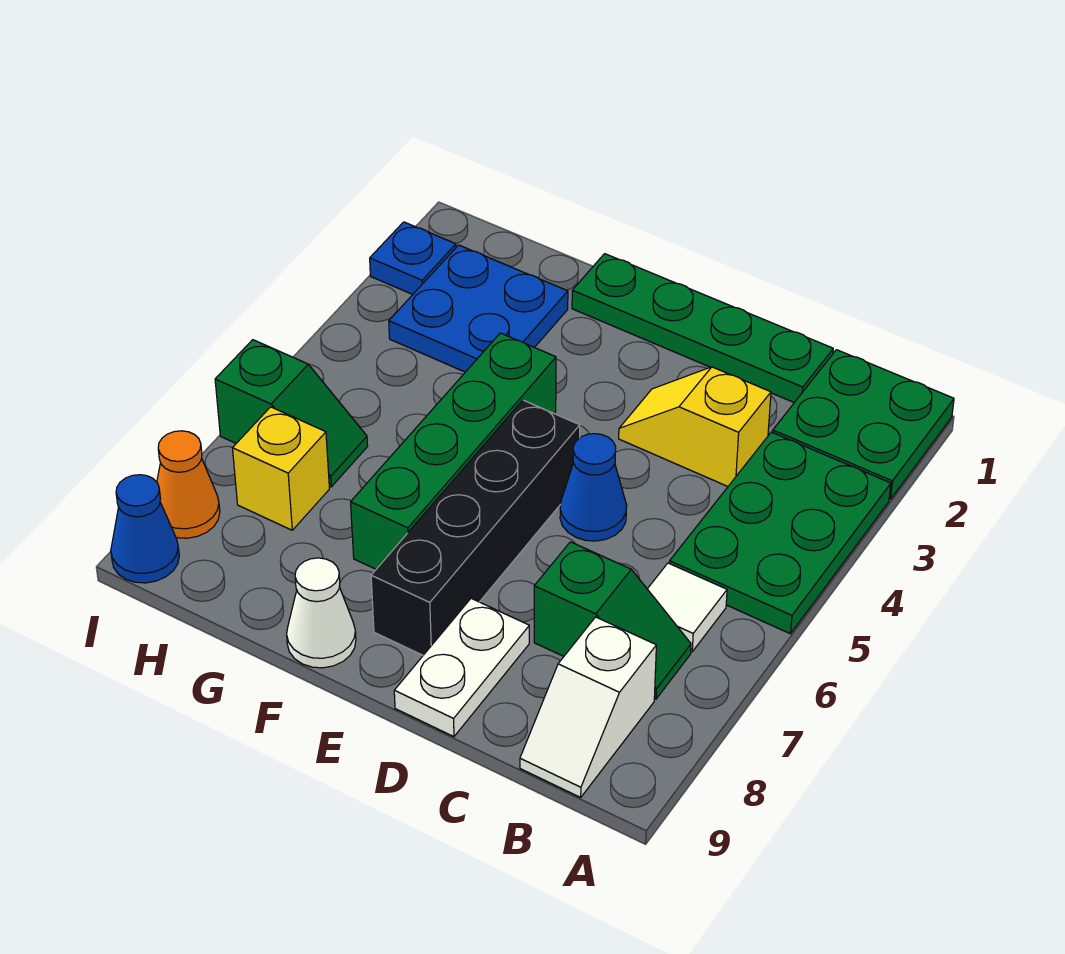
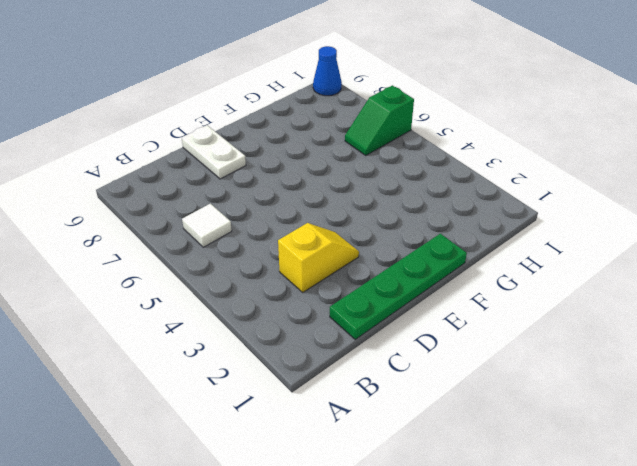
none -> green plate A1:B2 level 1
none -> green plate A3:B5 level 1
none -> green slope B7:C7 level 1 top C

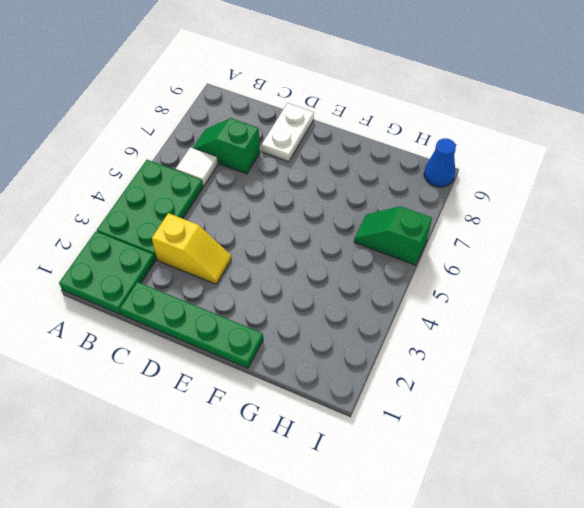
none -> white slope B8:B9 level 1 top 8
none -> blue cone D5 level 1
none -> black brick E5:E8 level 1

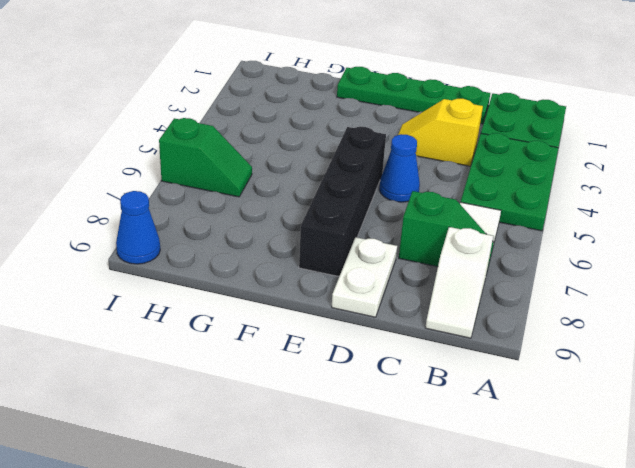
none -> green brick F4:F7 level 1
none -> white cone F9 level 1
none -> blue plate G2:H3 level 1

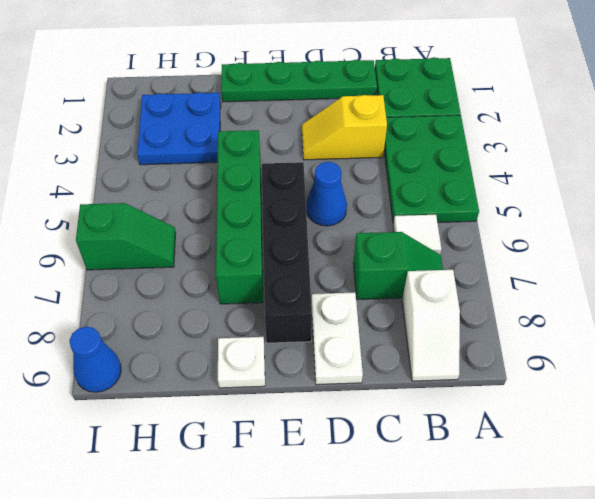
white plate F9 level 1 -> white cone F9 level 1
none -> yellow brick H7 level 1
none -> blue plate I2 level 1
none -> orange cone I8 level 1

